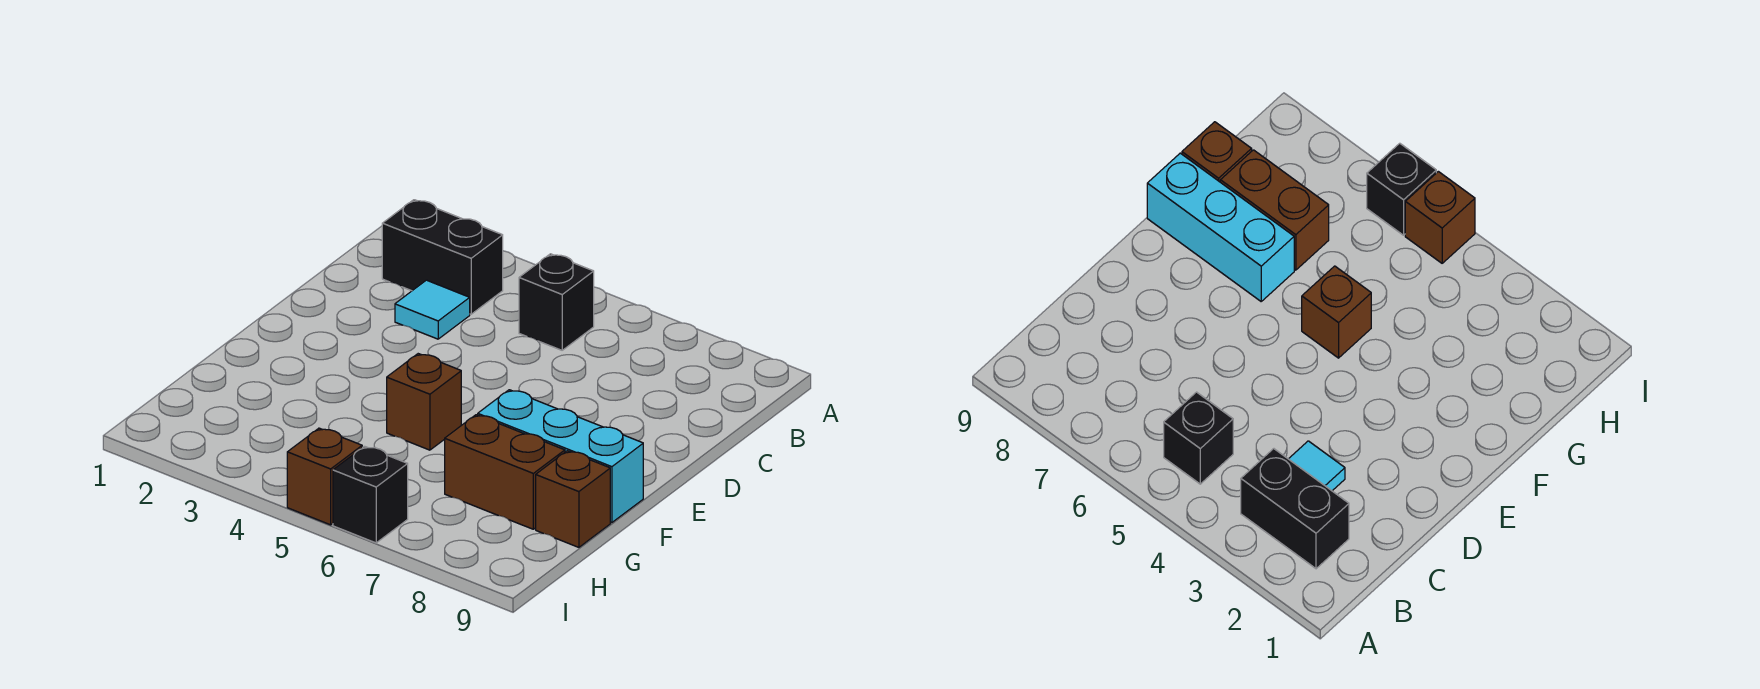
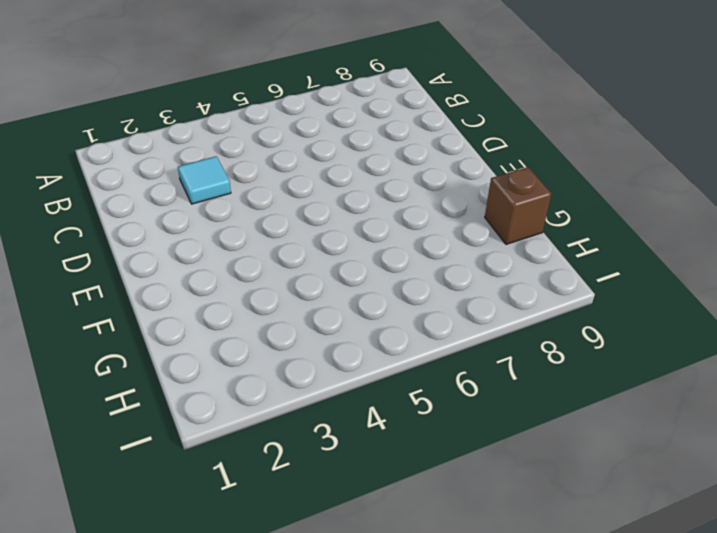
none -> black brick B2:B3 level 1
none -> black brick B5 level 1

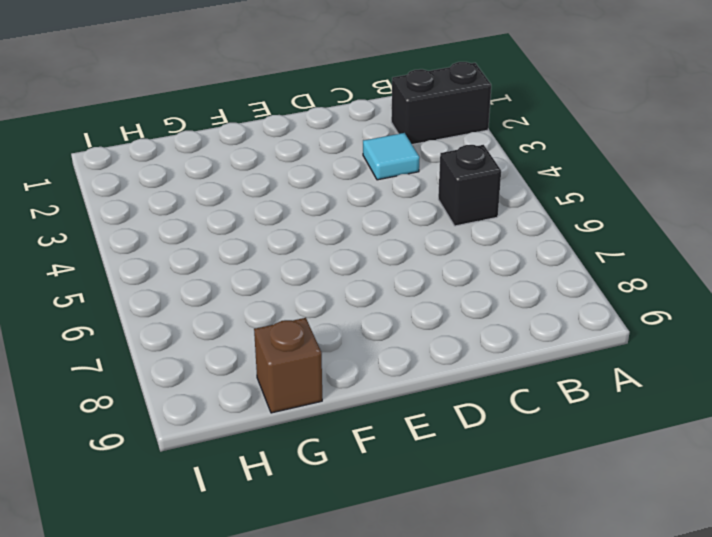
black brick A2:B2 level 1 -> black brick B2:B3 level 1
none -> brown brick F5 level 1
none -> cyan brick F7:F9 level 1

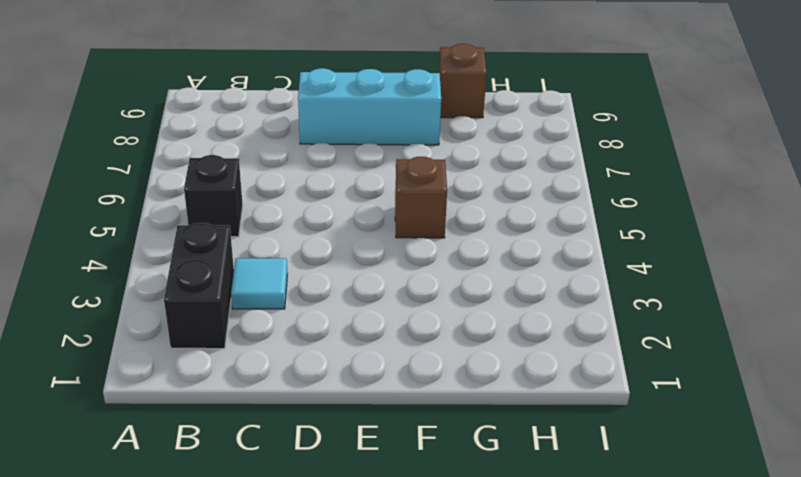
cyan brick D8:F8 level 1 -> cyan brick F7:F9 level 1
none -> brown brick G7:G8 level 1
none -> brown brick I5 level 1

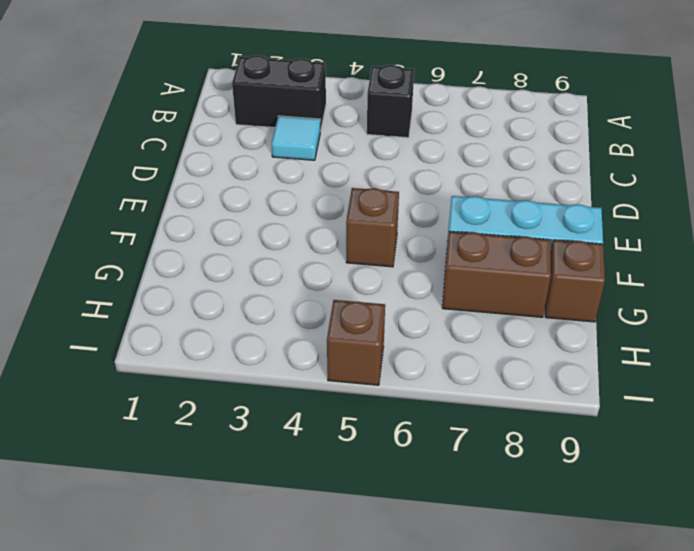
none -> black brick I6 level 1

